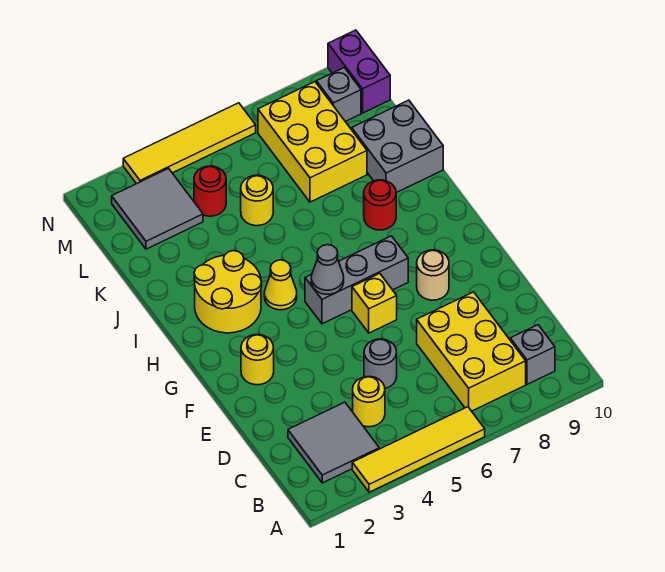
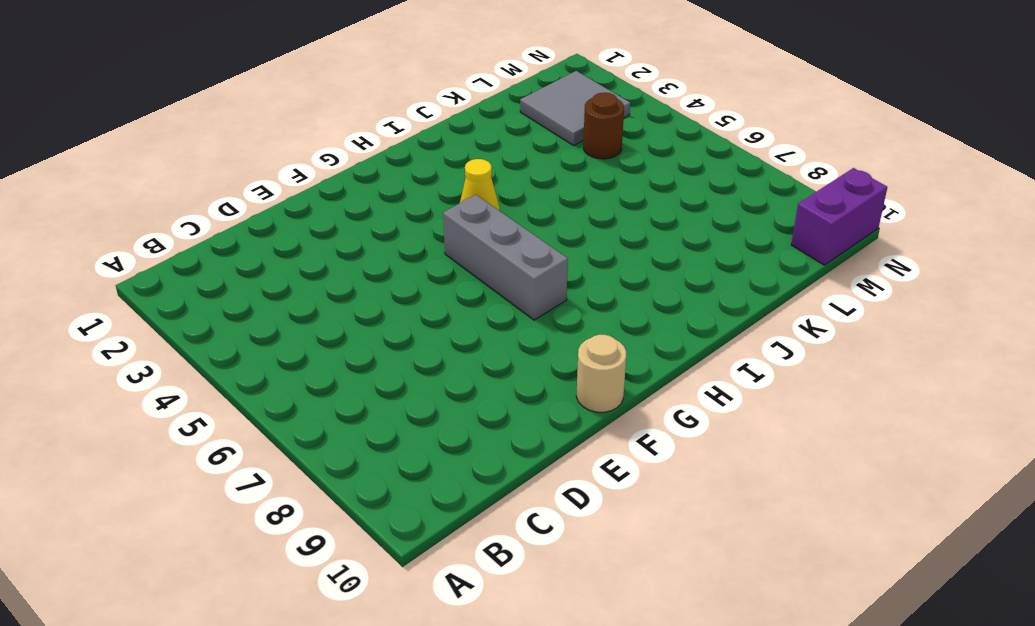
tan round brick F10 level 1 -> tan round brick F8 level 1
brown round brick L4 level 1 -> red round brick L4 level 1
none -> yellow tile A3:A6 level 1
none -> grey tile B2:C3 level 1
none -> yellow brick B7:D8 level 1

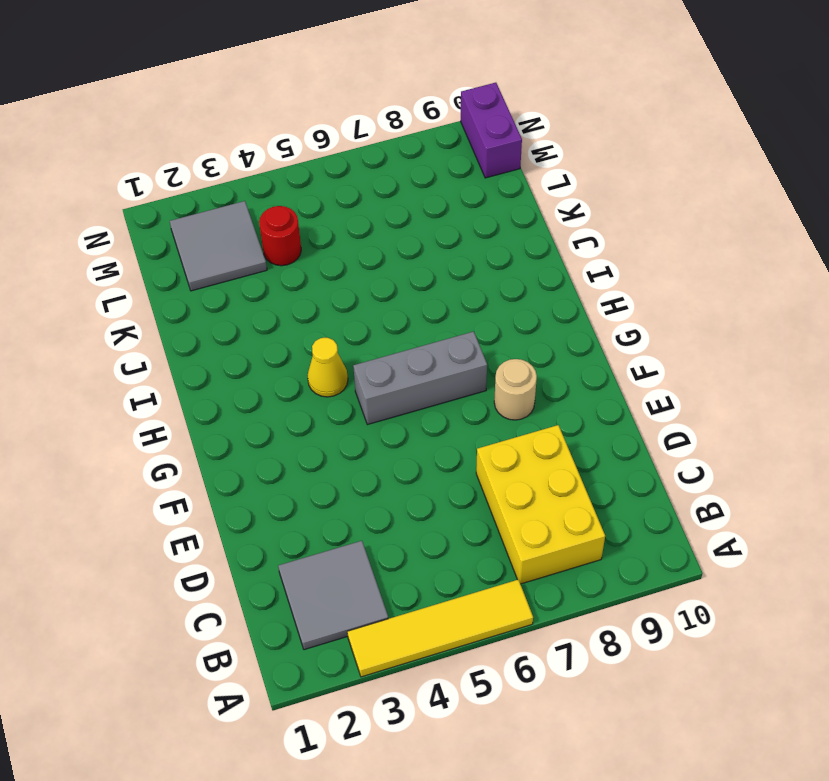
none -> grey brick B9 level 1
none -> yellow round brick C4 level 1
none -> grey round brick D5 level 1

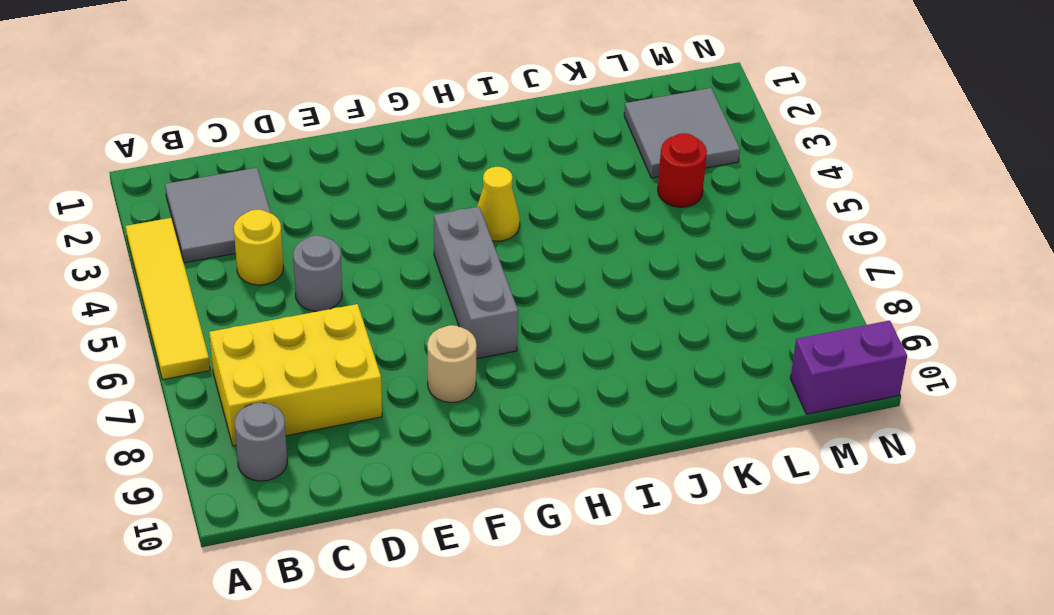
grey round brick B9 level 1 -> grey brick B9 level 1
none -> yellow round brick F2 level 1
none -> yellow brick F6 level 1
none -> yellow round brick H2:I3 level 1

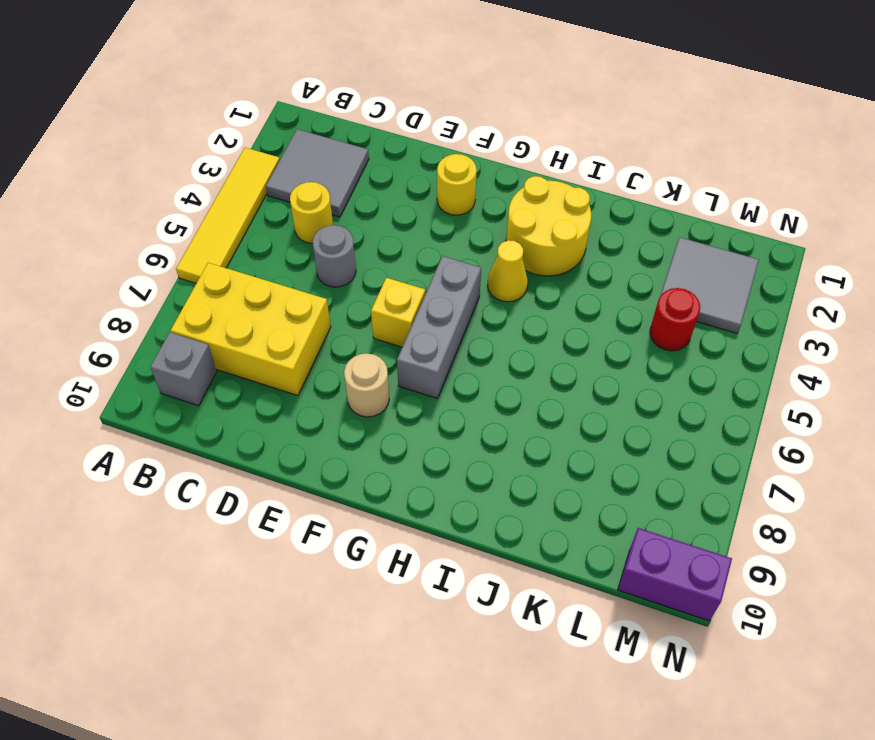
none -> red round brick I8 level 1
none -> grey brick J9:K10 level 1
none -> yellow round brick K5 level 1

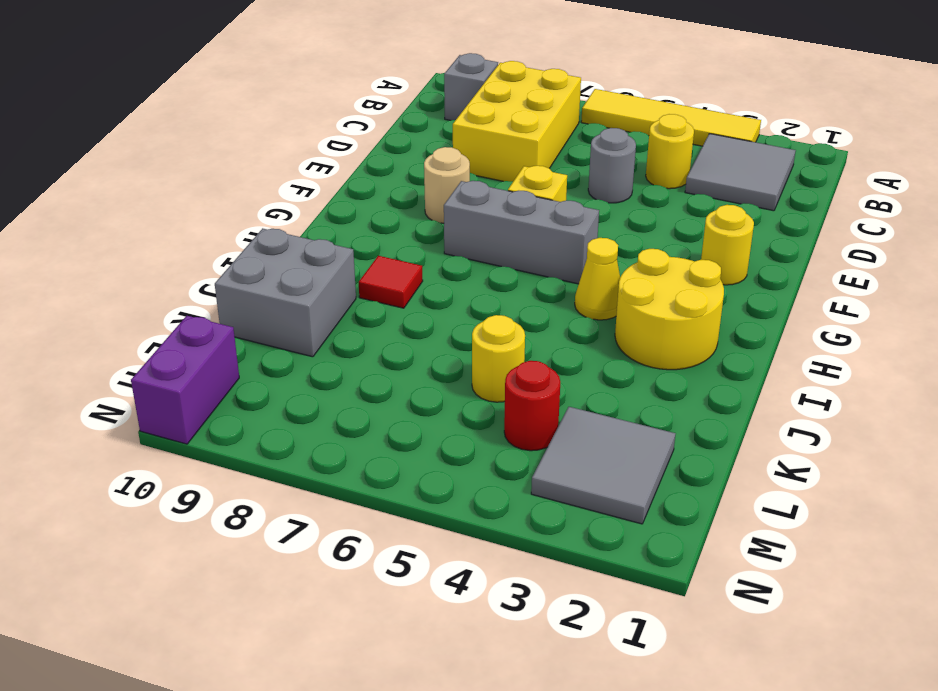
red tile I8 level 1 -> red round brick I8 level 1
none -> yellow brick K7:M8 level 1
none -> grey brick M9 level 1
none -> yellow tile N3:N6 level 1

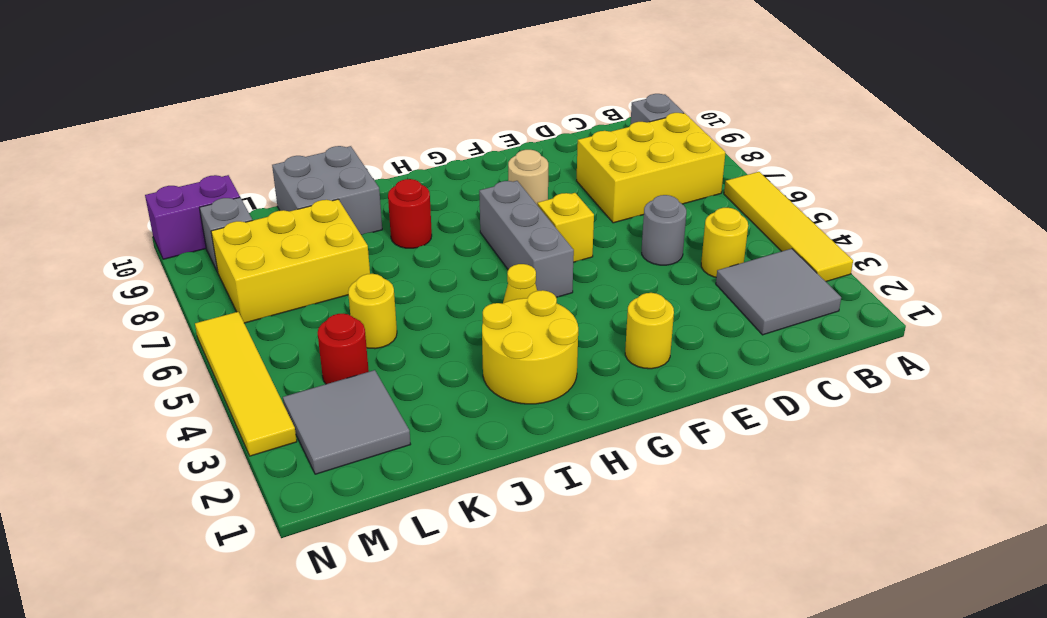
none -> grey cone G5 level 2

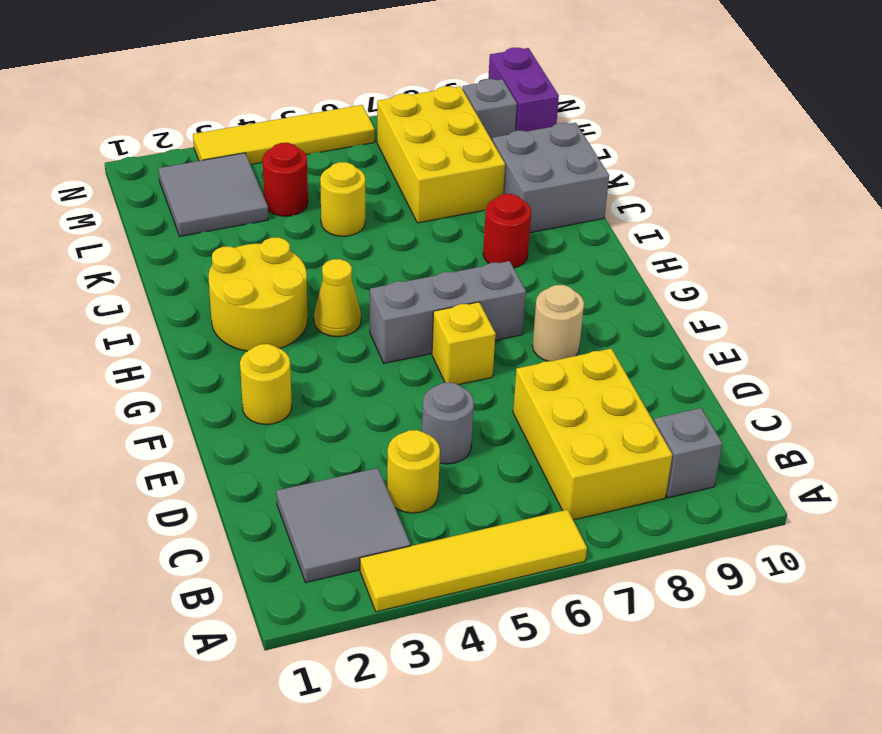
none -> grey cone G5 level 2

